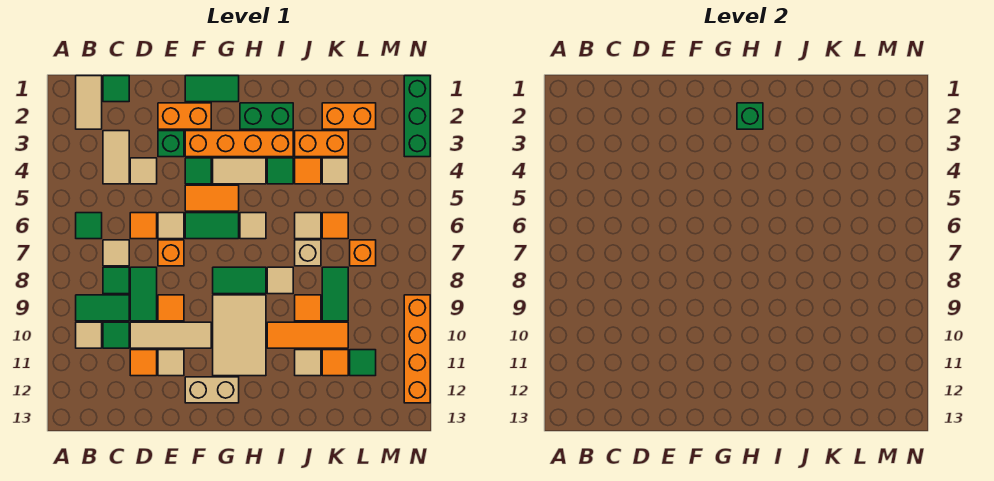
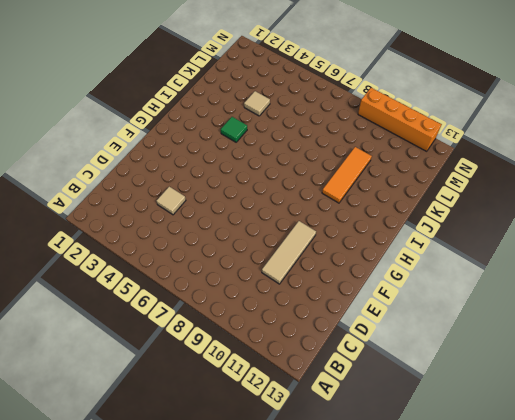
none -> tan tile B1:B2 level 1
none -> green tile B6 level 1
none -> green tile B9:C9 level 1
none -> tan tile B10 level 1

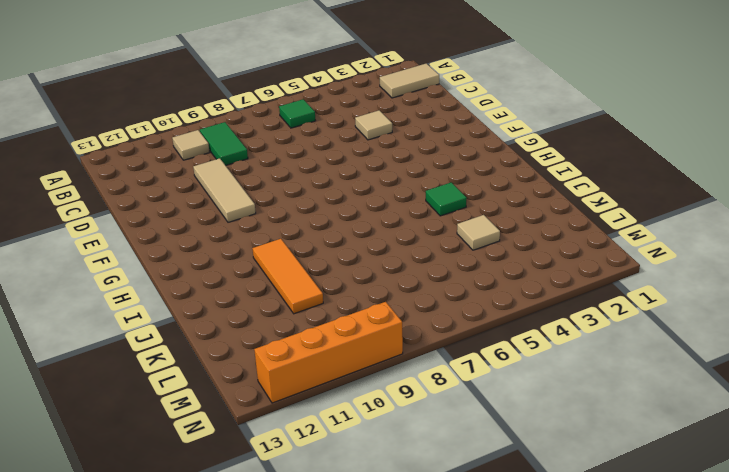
none -> green tile C1 level 1
none -> tan tile C3:C4 level 1
none -> tan tile C7 level 1
none -> green tile C8 level 1

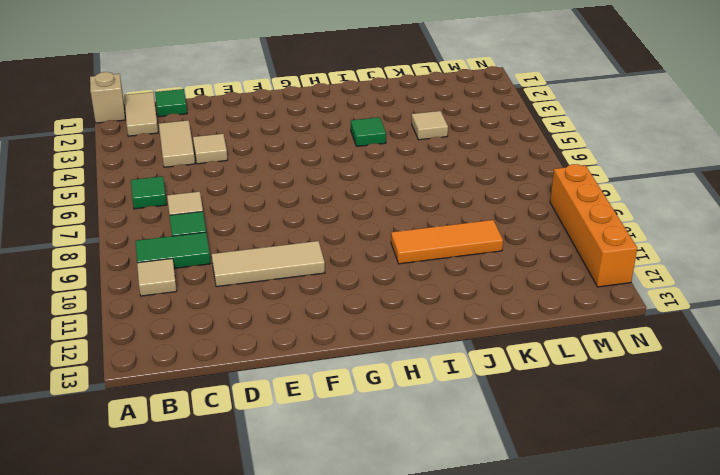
tan brick A1 level 1 -> tan brick J7 level 1
none -> green tile C10 level 1
none -> orange tile D6 level 1
none -> green tile D8:D9 level 1
none -> orange tile D11 level 1

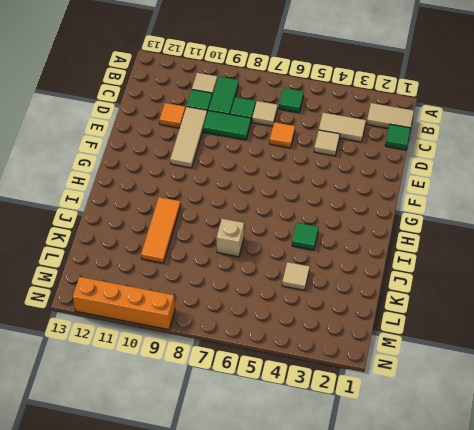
none -> orange brick E2:F2 level 1
none -> green brick E3 level 1
none -> tan tile E6 level 1
none -> orange brick E7 level 1

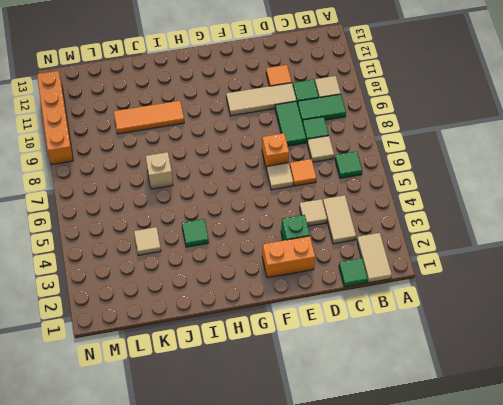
none -> orange tile E9 level 1
none -> tan tile E11 level 1
none -> green tile F1:G1 level 1
none -> orange brick F3:I3 level 1

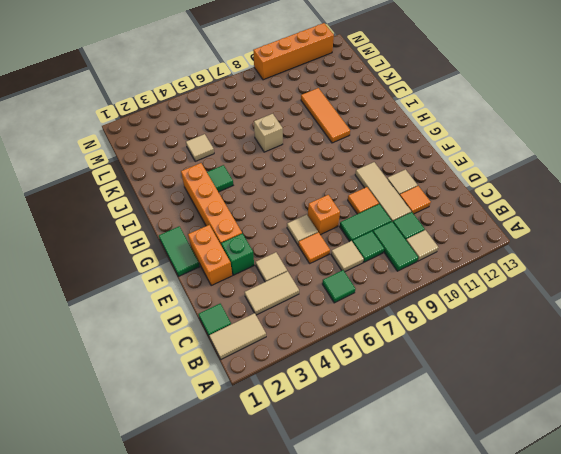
none -> green tile F4 level 1
none -> orange tile F5:G5 level 1
none -> green tile F6:G6 level 1
none -> tan brick F12:G12 level 1

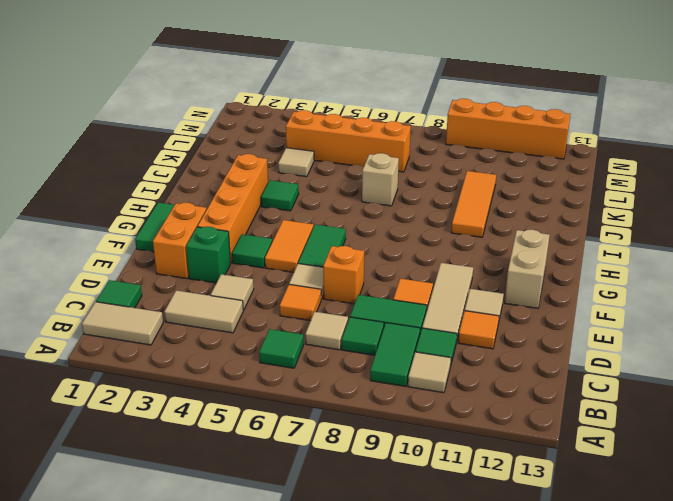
orange brick L4:L7 level 1 -> orange brick L7 level 1
none -> tan tile G4:H4 level 1
none -> green tile G8:H8 level 1
none -> tan tile G9:H11 level 1
none -> green brick H2:I2 level 1

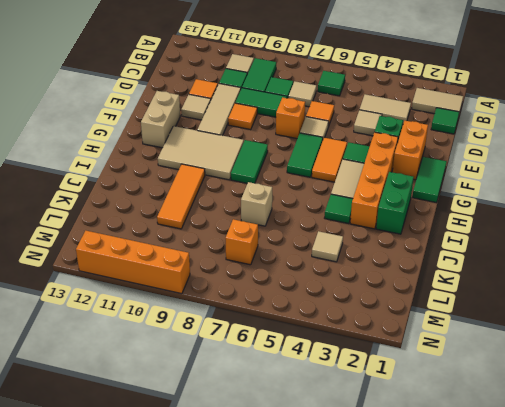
none -> tan tile H6 level 1
none -> tan tile I8 level 1
none -> orange brick J3:K3 level 1
none -> orange tile J4 level 1

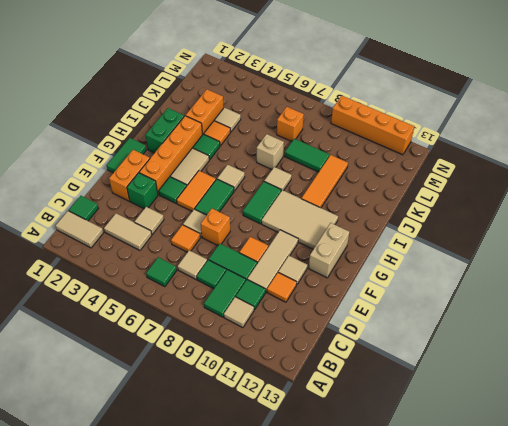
none -> tan tile J6 level 1
none -> orange tile J9 level 1
none -> tan tile J11 level 1
none -> orange brick K2:L2 level 1

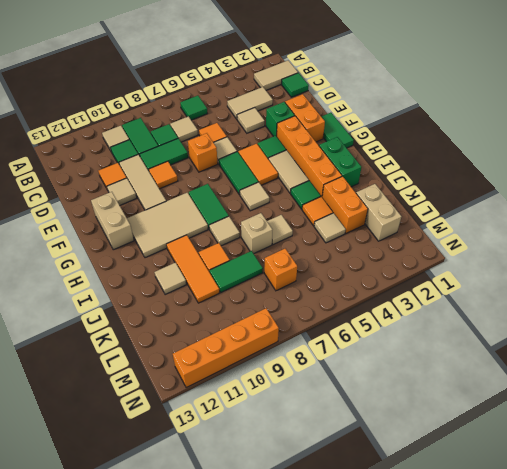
tan brick K2:L2 level 1 -> orange brick K2:L2 level 1
none -> orange tile K6 level 1
none -> orange tile K11 level 1
none -> green tile L11 level 1
none -> green brick N1:N3 level 1

